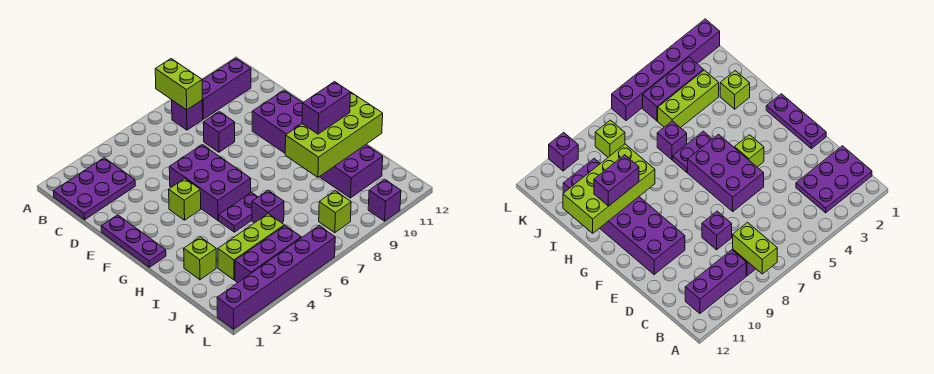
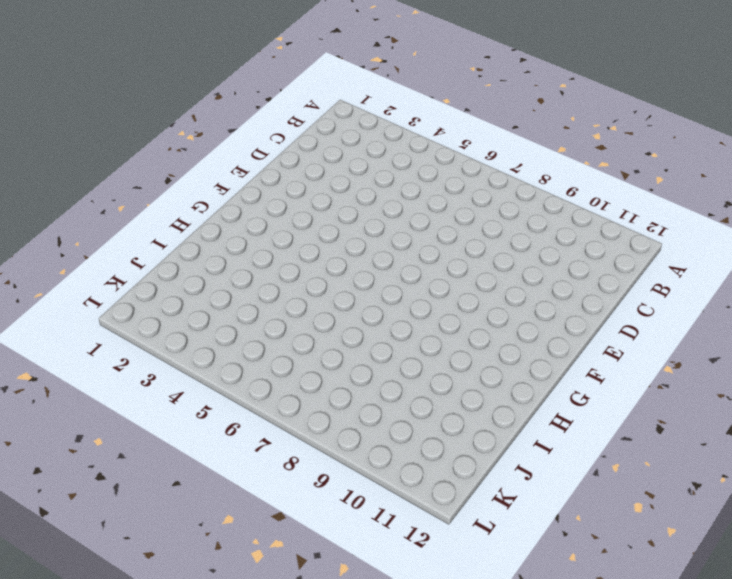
none -> purple plate B1:C3 level 1
none -> purple brick B8 level 1
none -> purple brick B9:B11 level 1

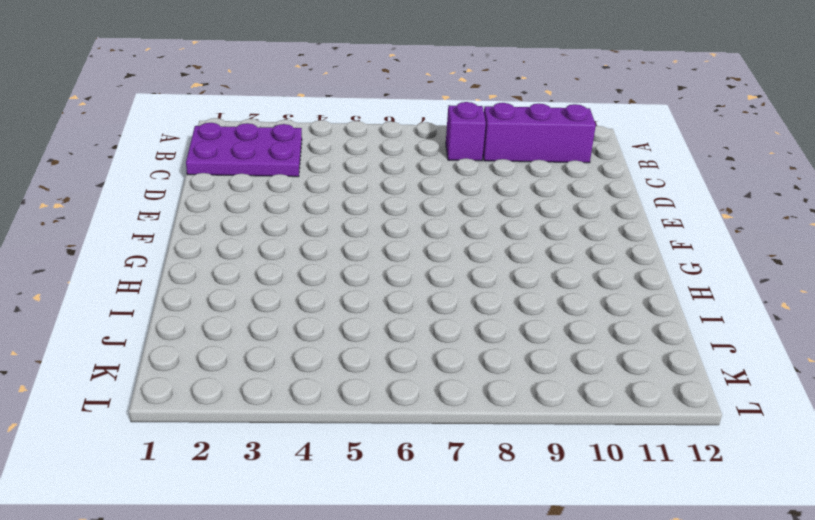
none -> purple brick D8 level 1
none -> purple plate E1:G1 level 1
none -> purple brick E5:G6 level 1

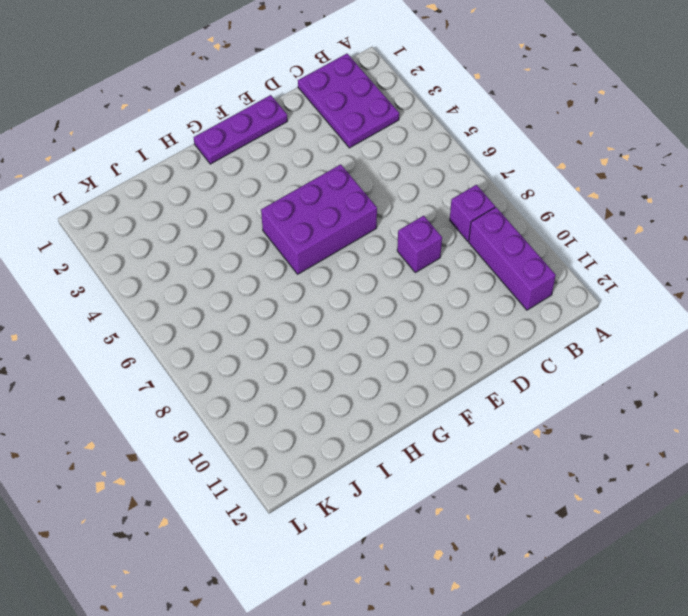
none -> purple brick E10:J11 level 1
none -> lime brick F4 level 1
none -> purple plate H5:H6 level 1

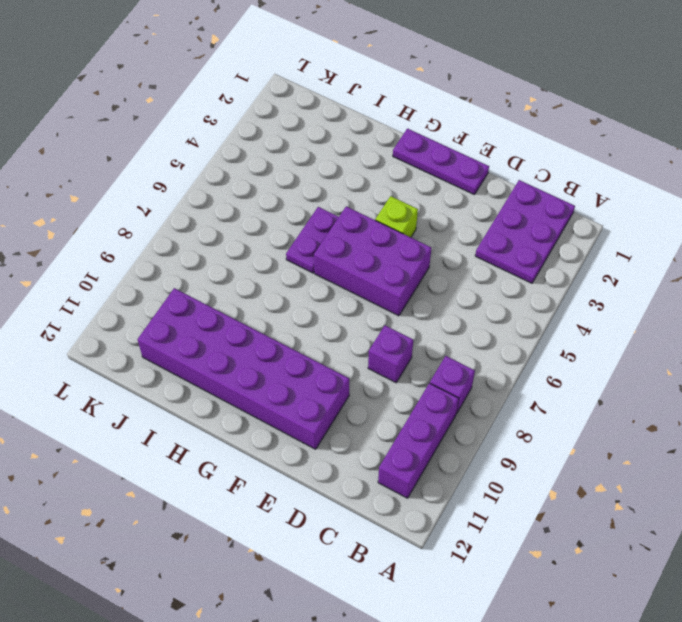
none -> lime brick I2 level 1
none -> purple brick I6 level 1
none -> lime brick J3:J5 level 1

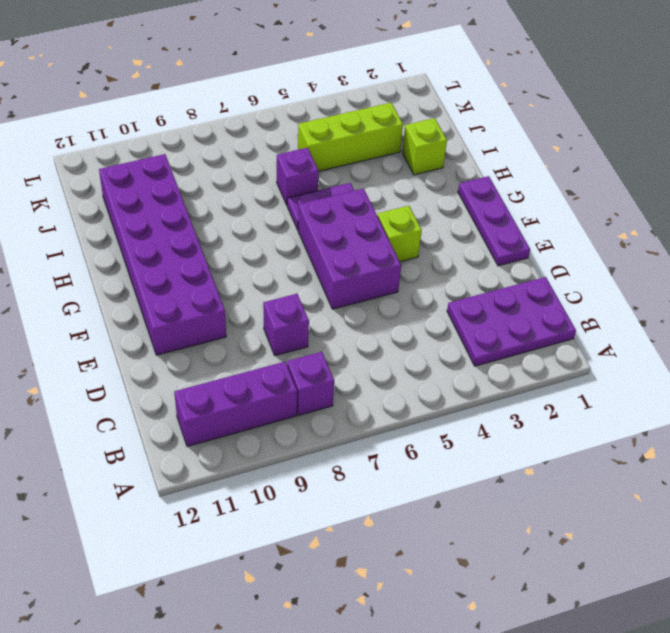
none -> purple brick K3:K5 level 1
none -> lime brick K8 level 1
none -> purple brick L1:L6 level 1

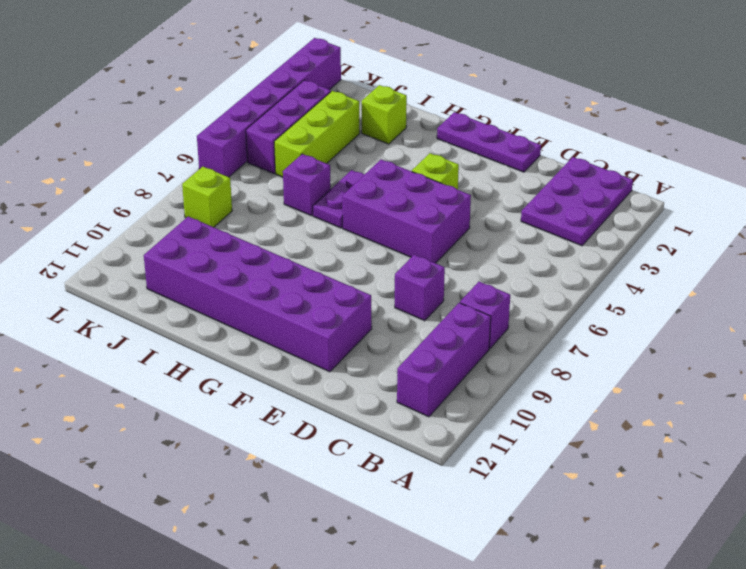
none -> purple brick L10 level 1
none -> lime brick A8:B8 level 2
none -> lime brick H9:I12 level 2

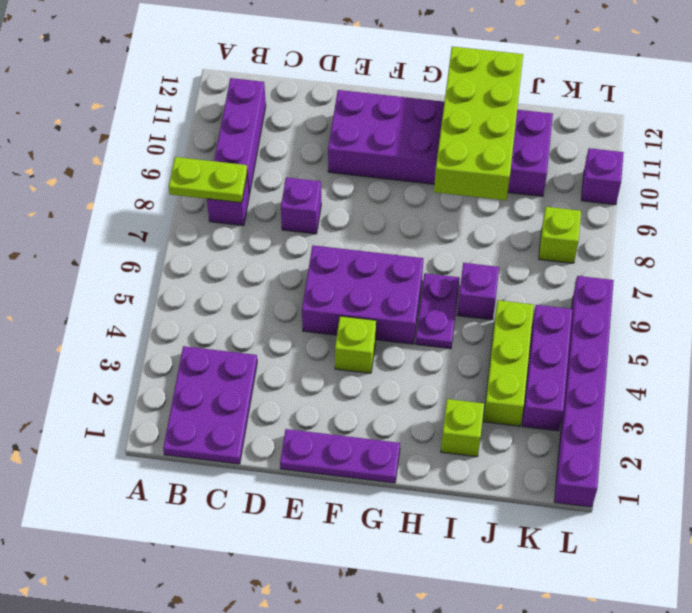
lime plate A8:B8 level 2 -> lime brick A8:B8 level 2
none -> purple brick H10:H11 level 3

